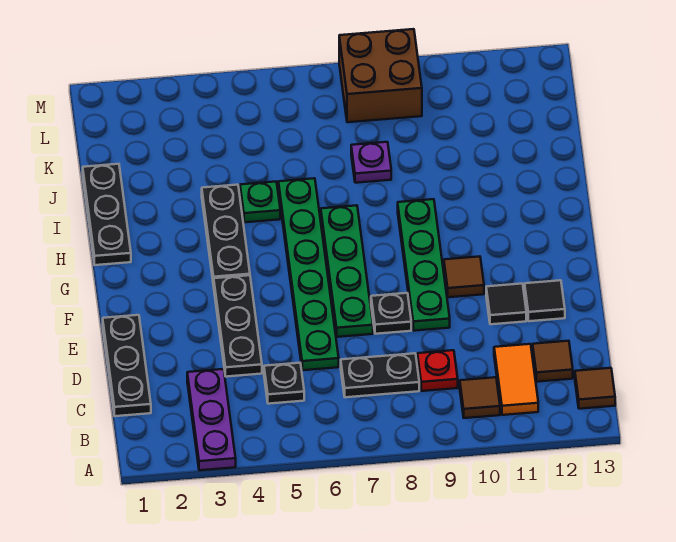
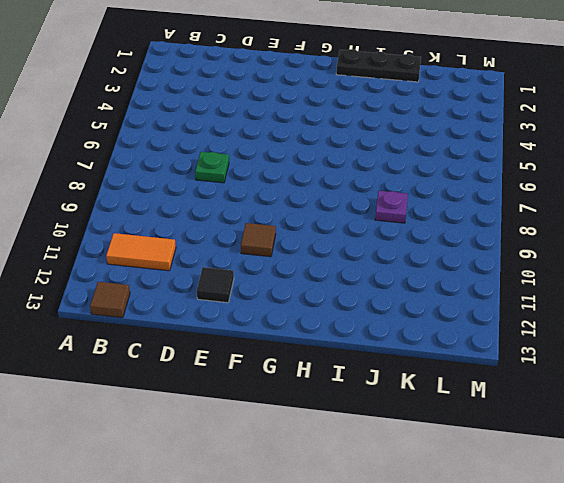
green plate D7 level 1 -> green plate I5 level 1
none -> purple plate A3:C3 level 1
none -> brown tile B10 level 1
none -> black plate C1:E1 level 1

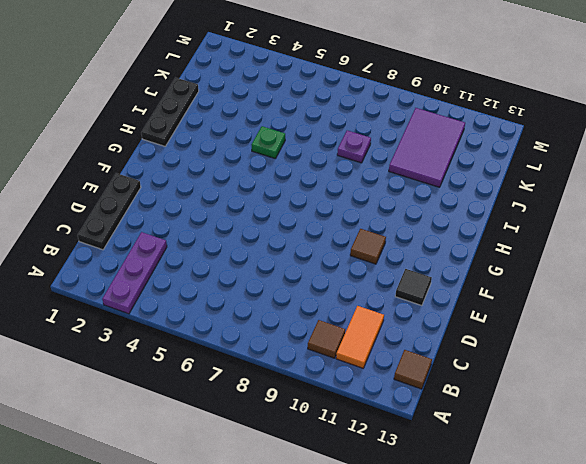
purple tile J10:L11 level 1 -> none
none -> black plate C5 level 1
none -> black plate C7:C8 level 1
none -> red plate C9 level 1

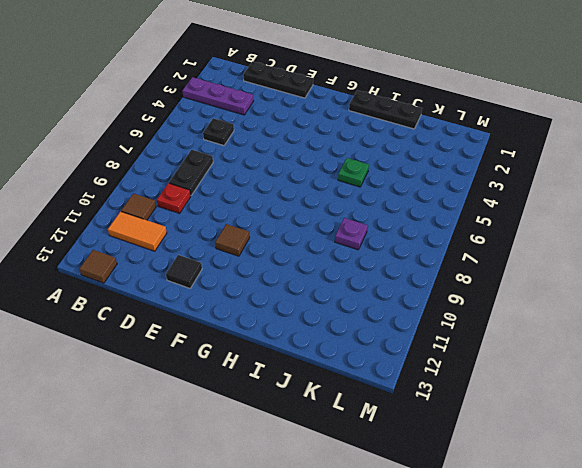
none -> brown tile C12 level 1
none -> black plate D4:F4 level 1
none -> green plate D6:I6 level 1

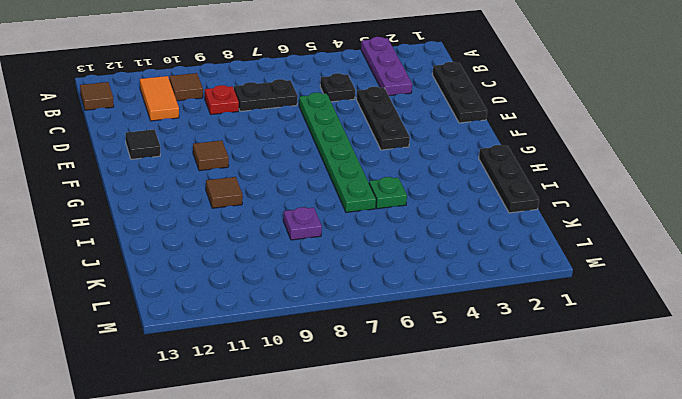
brown tile H10 level 1 -> brown tile C12 level 1
none -> green plate E7:H7 level 1
none -> black plate E8 level 1
none -> green plate E9:H9 level 1

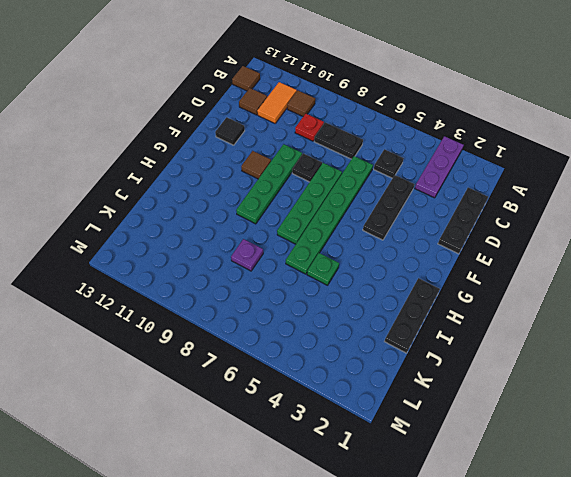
none -> black tile E11 level 1
none -> black plate G4:I4 level 1
none -> brown brick L8:M9 level 1

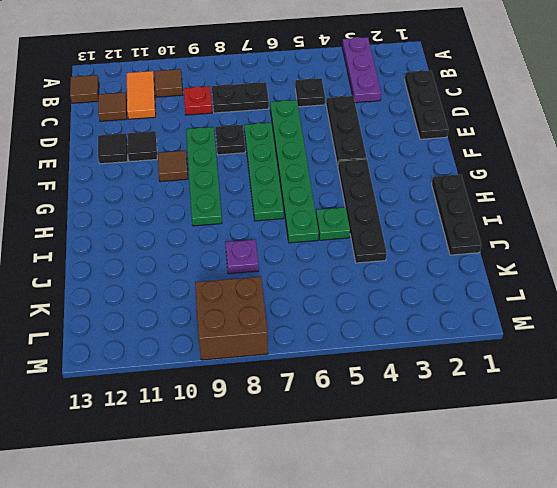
black plate G4:J4 level 1 -> black plate G4:I4 level 1

